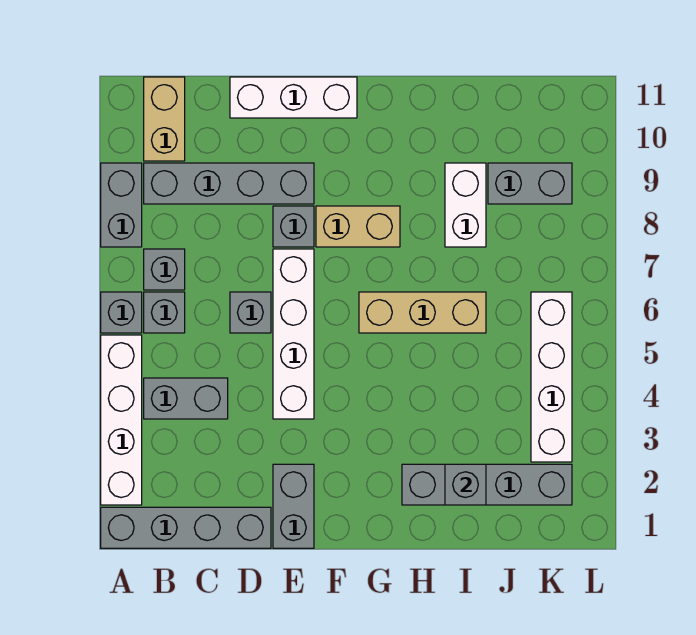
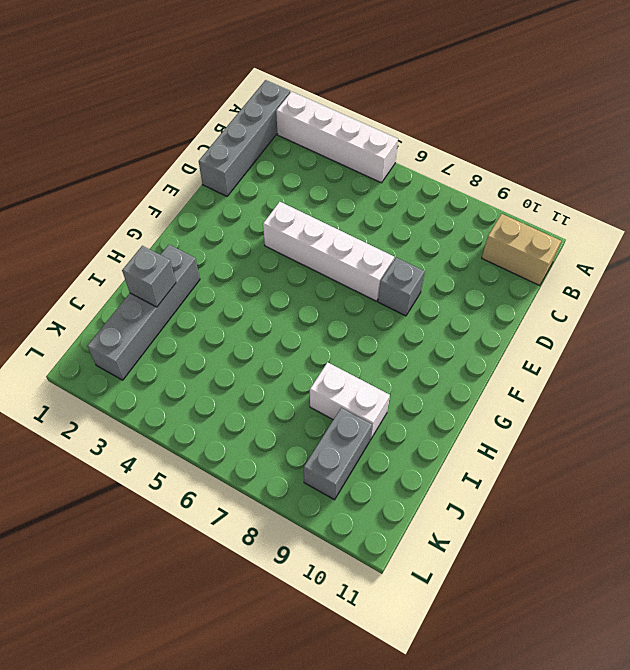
none -> grey brick A6 level 1
none -> grey brick A8:A9 level 1
none -> grey brick B4:C4 level 1

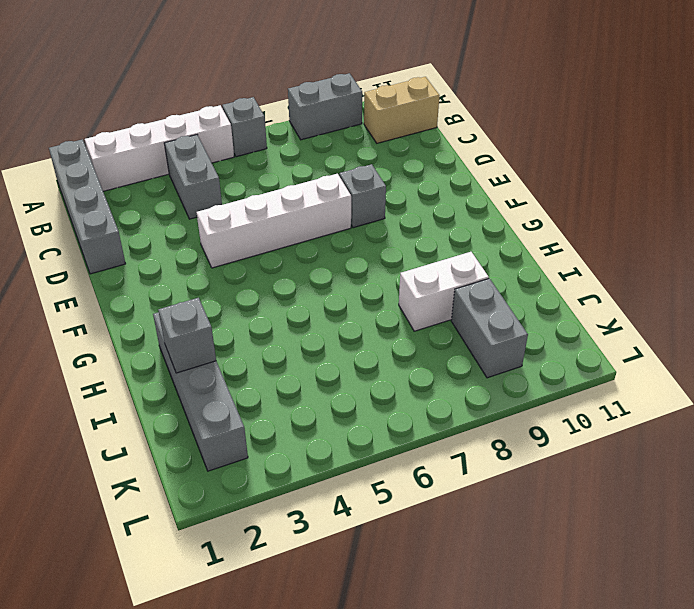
none -> grey brick B6 level 1
none -> grey brick B7 level 1
none -> grey brick B9:E9 level 1

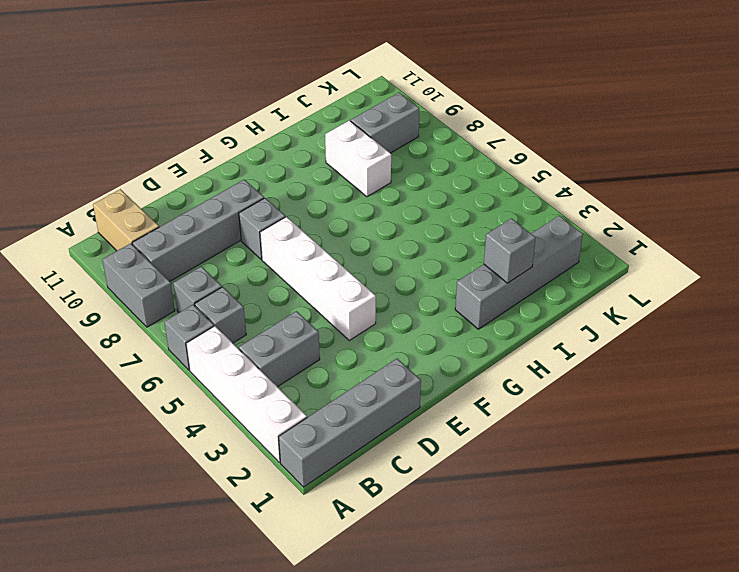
none -> grey brick D6 level 1
none -> white brick D11:F11 level 1
none -> grey brick E1:E2 level 1

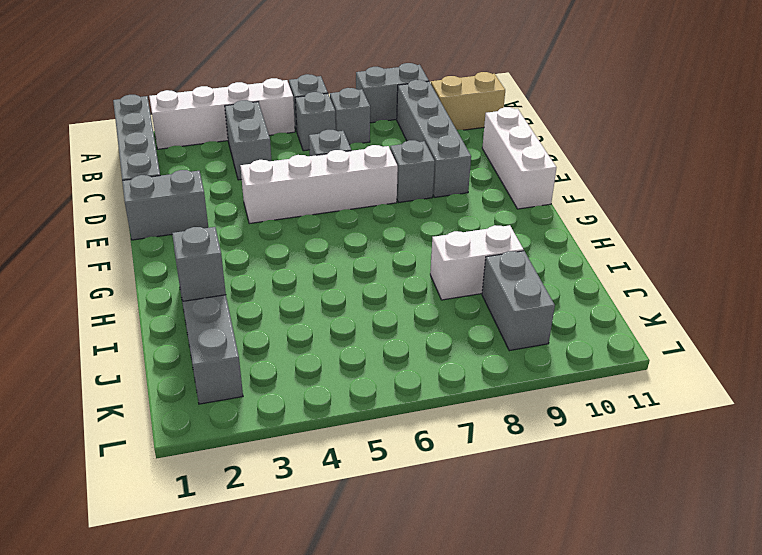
none -> tan brick F8:G8 level 1
none -> tan brick G6:I6 level 1
none -> white brick K3:K6 level 1

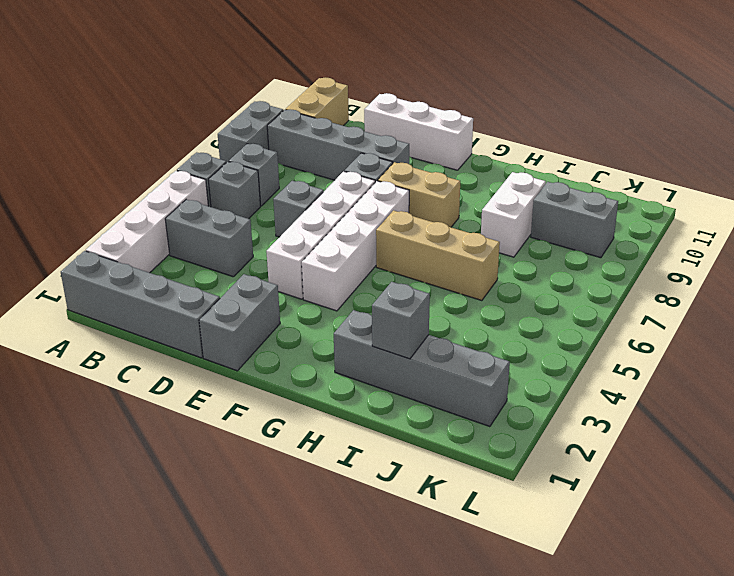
white brick F4:F7 level 1 -> white brick K3:K6 level 1

